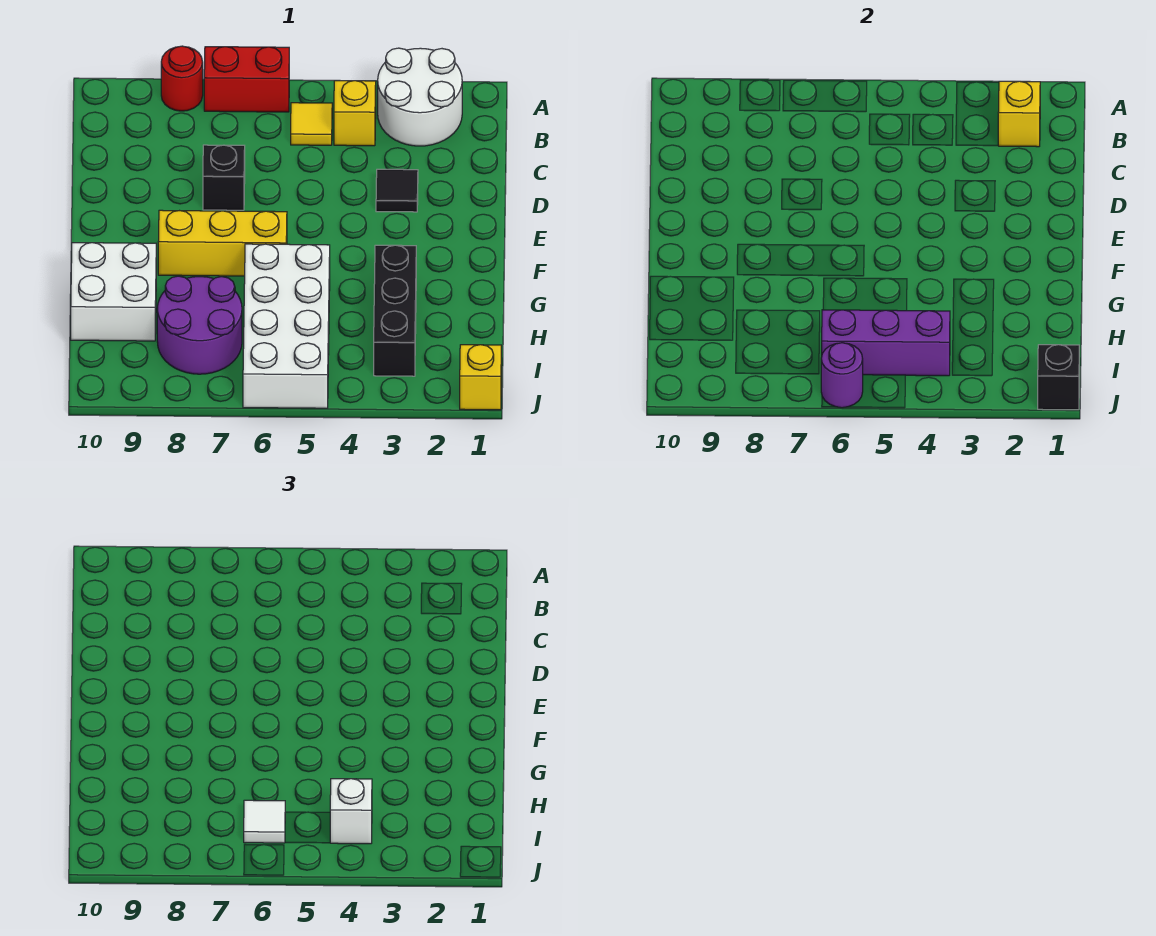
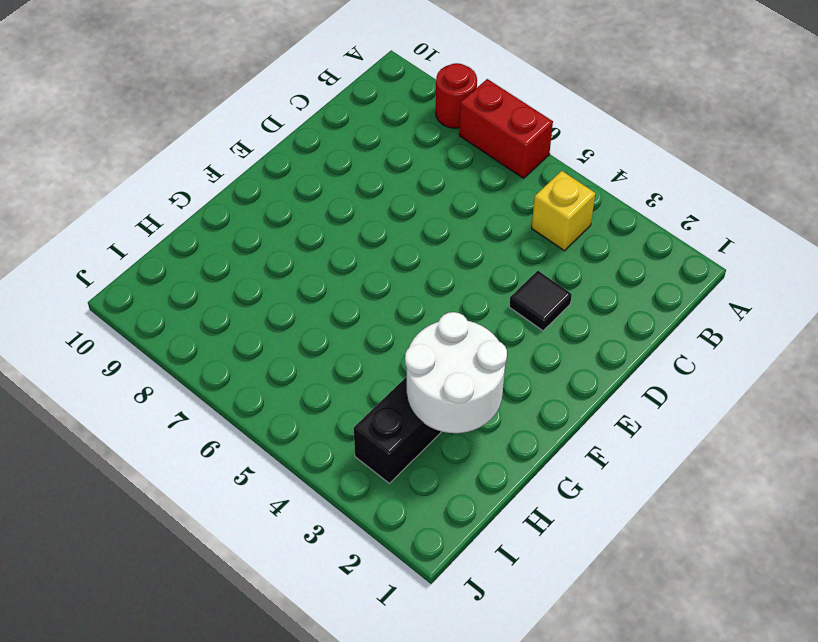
white round brick G2:H3 level 2 -> white round brick A2:B3 level 1
none -> yellow tile B5 level 1
none -> black brick D7 level 1
none -> yellow brick F6:F8 level 1

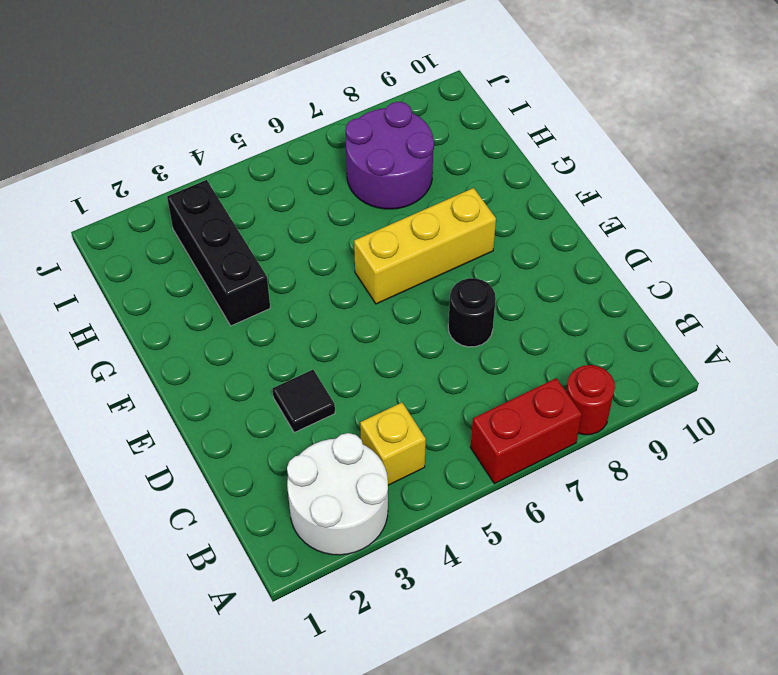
black round brick D7 level 1 -> black brick D7 level 1
none -> yellow tile B5 level 1
none -> white brick G5:J6 level 1
none -> white brick G9:H10 level 1

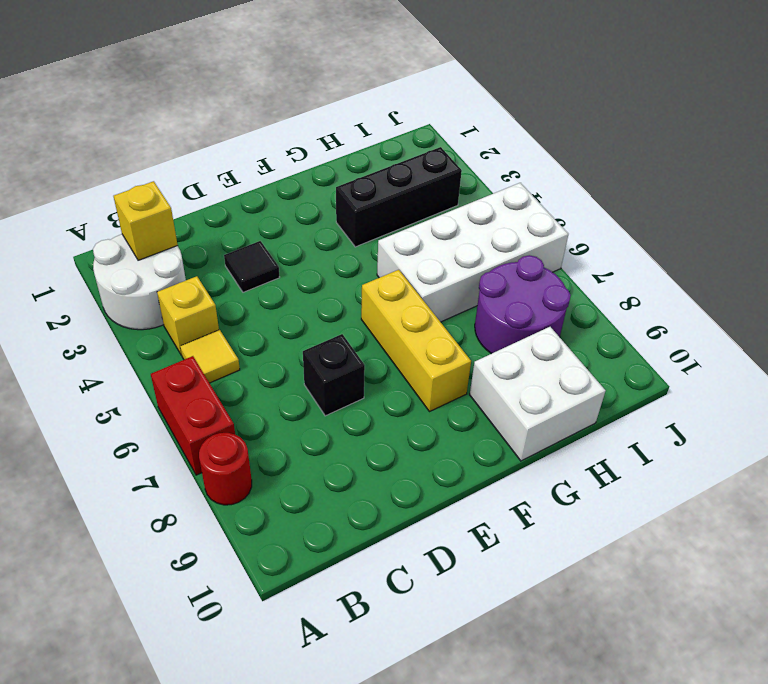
none -> yellow brick J1 level 1
none -> purple brick I4:I6 level 2
none -> black brick J1 level 2

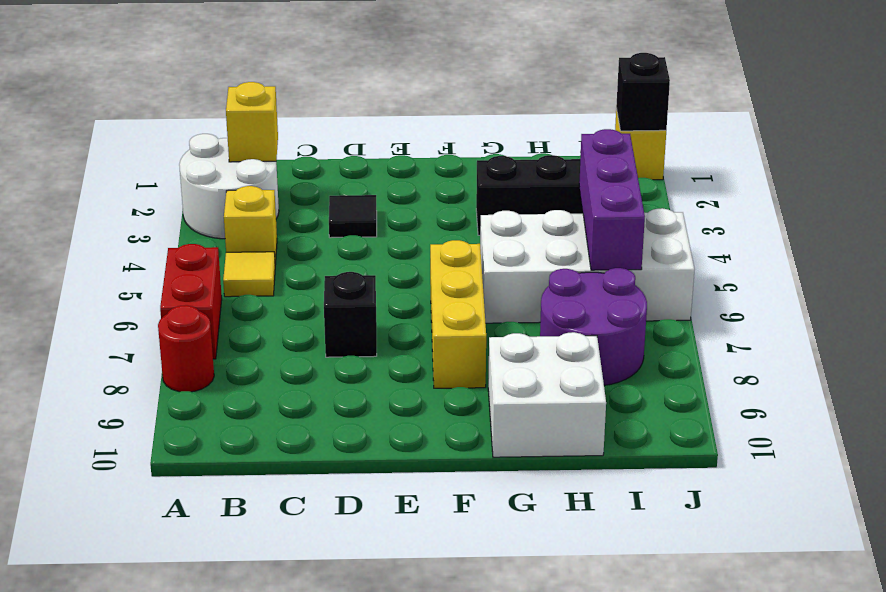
none -> purple round brick J6 level 2
none -> white brick I4 level 3
none -> white tile I6 level 3

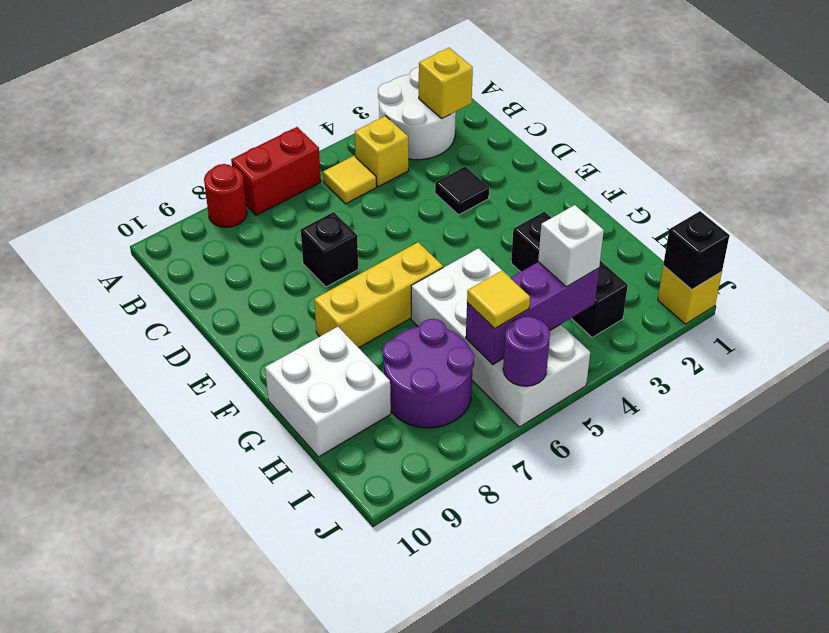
yellow tile I6 level 3 -> white tile I6 level 3

